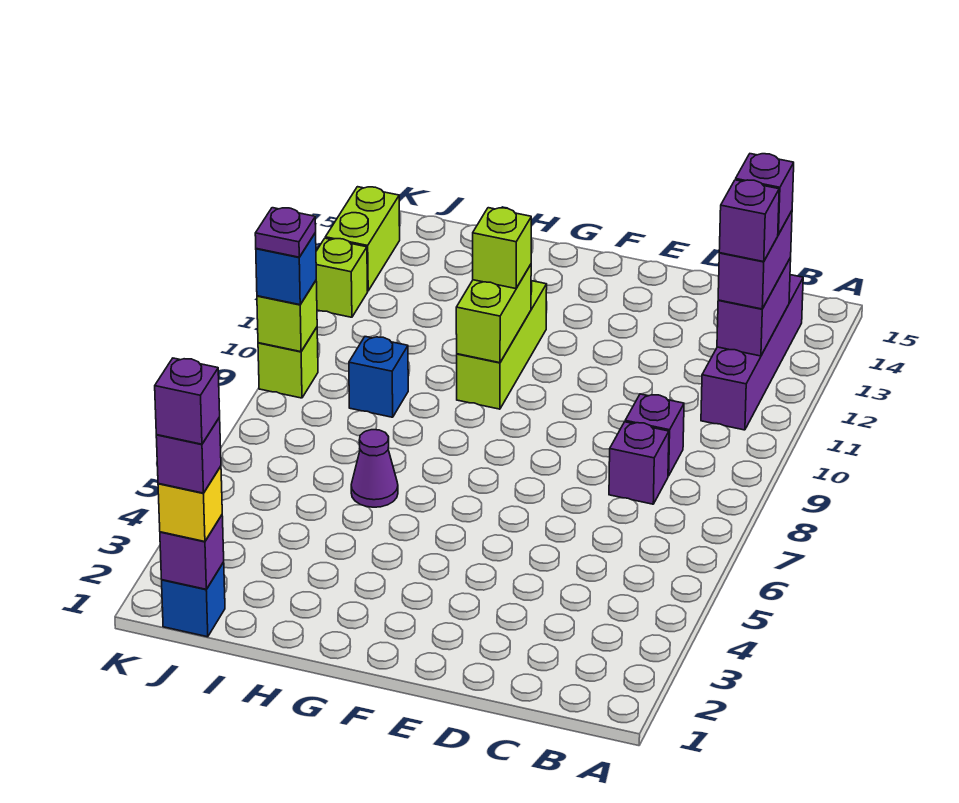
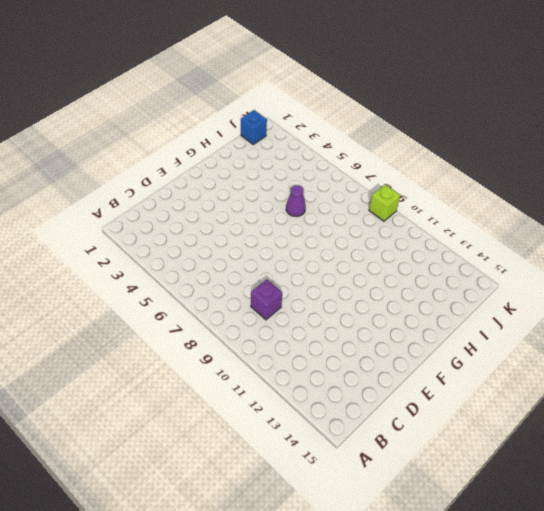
none -> purple brick B11:B14 level 1
none -> purple brick C8 level 1
none -> lime brick G10:G12 level 1

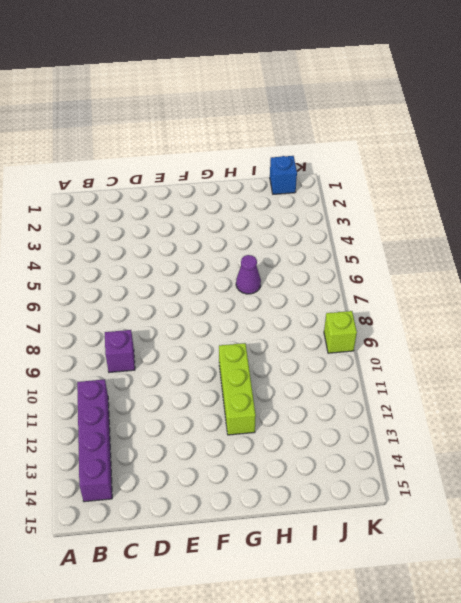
none -> purple brick C8 level 1
none -> blue brick I9 level 1
none -> lime brick K12 level 1

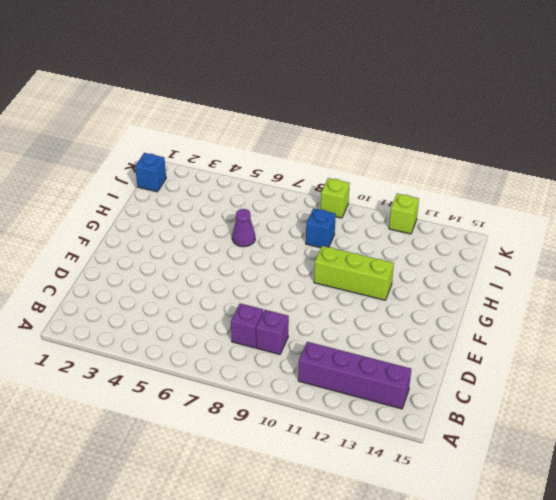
none -> lime brick K13:K14 level 1
none -> purple brick B12:B13 level 2
none -> lime brick G10:G11 level 2

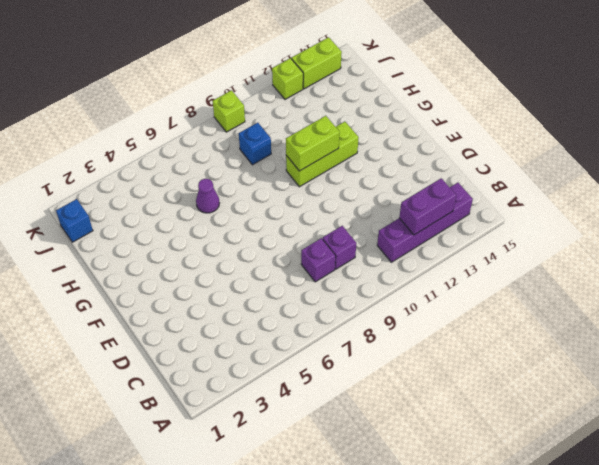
none -> purple brick J1 level 2
none -> lime brick K9 level 2
none -> purple brick B12:B13 level 3

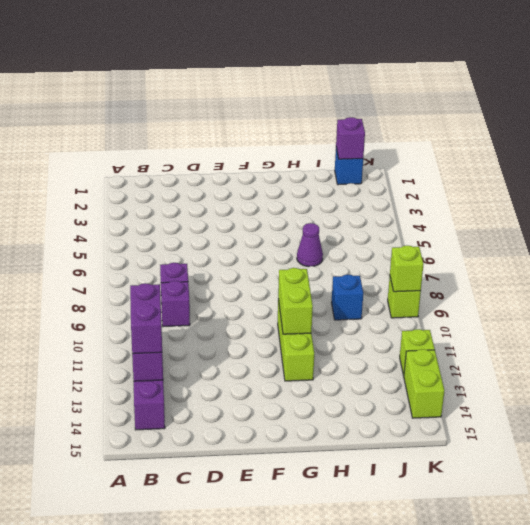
none -> lime brick G11 level 3
none -> yellow brick J1 level 3
none -> blue brick K9 level 3

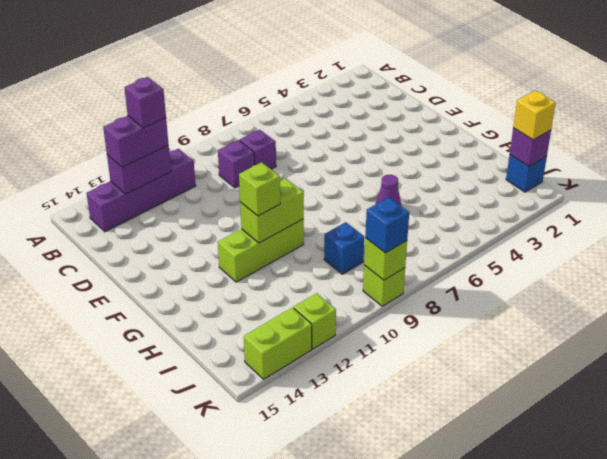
none -> purple brick B13 level 4
none -> purple brick J1 level 4
none -> purple plate K9 level 4

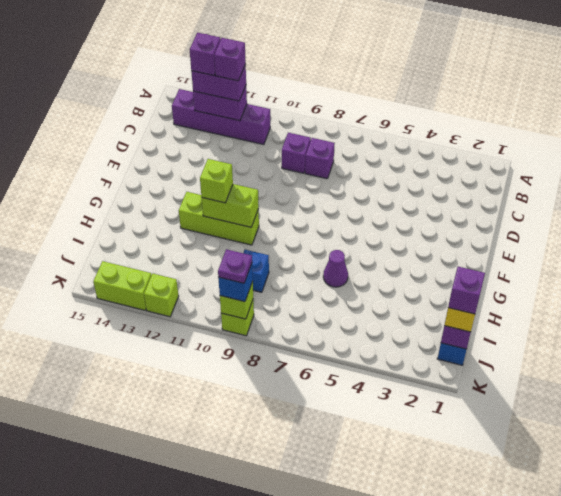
none -> purple brick J1 level 5

